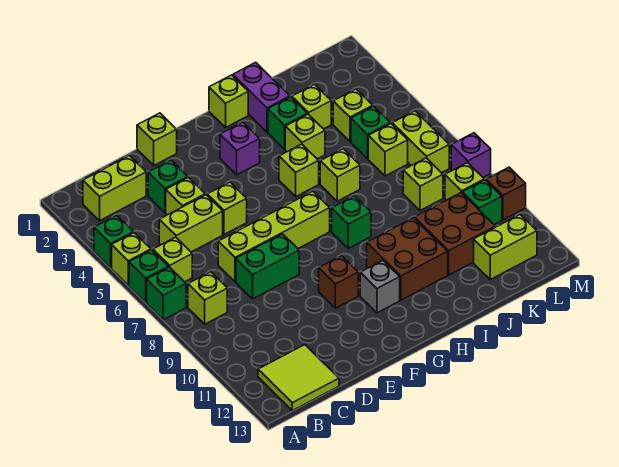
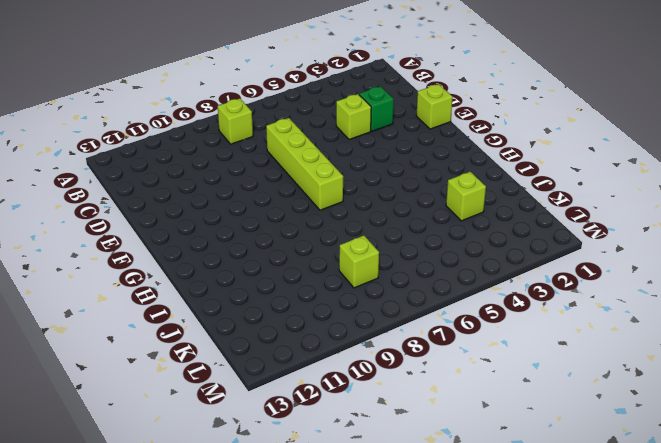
none -> green brick A4 level 1
none -> lime brick A5 level 1
none -> green brick A6 level 1
none -> green brick A7 level 1

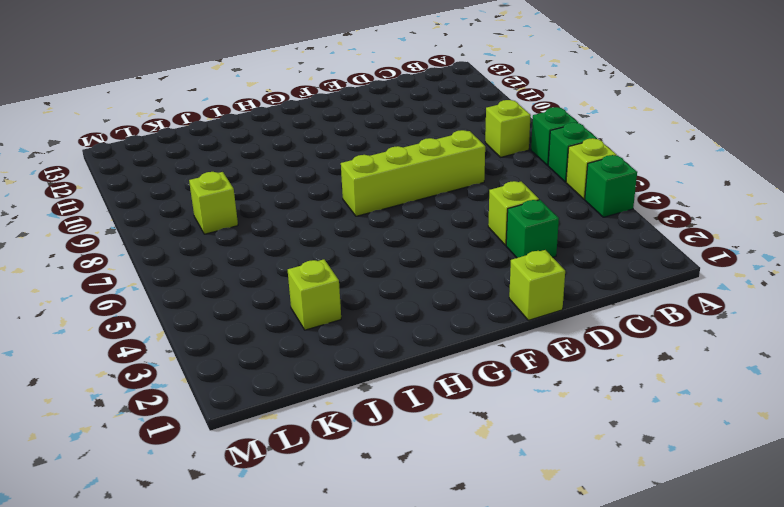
none -> lime brick B2:C2 level 1
none -> lime brick B6 level 1
none -> lime tile B12:C13 level 1
none -> lime brick C5:D5 level 1

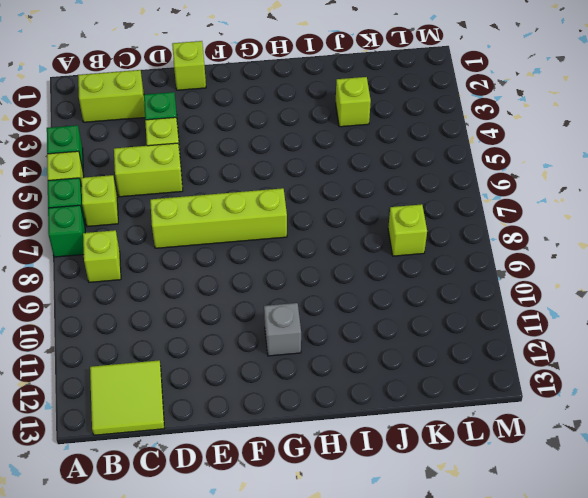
none -> green brick D8:E8 level 1
none -> lime brick E5 level 1
none -> brown brick F10 level 1
none -> purple brick G3 level 1

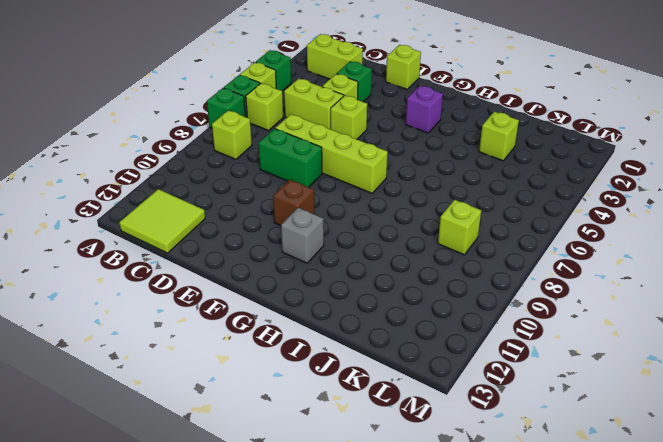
none -> lime brick H1 level 1
none -> lime brick H5 level 1
none -> green brick H8 level 1
none -> brown brick H10:I11 level 1

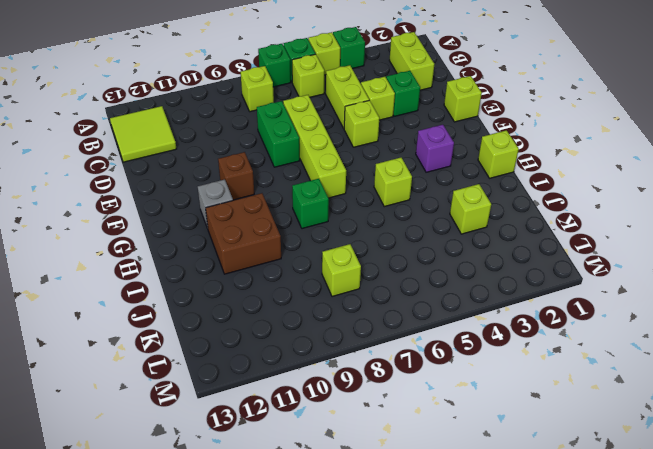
none -> purple brick I1:I2 level 1
none -> green brick I3 level 1
none -> lime brick I4 level 1
none -> lime brick I6 level 1

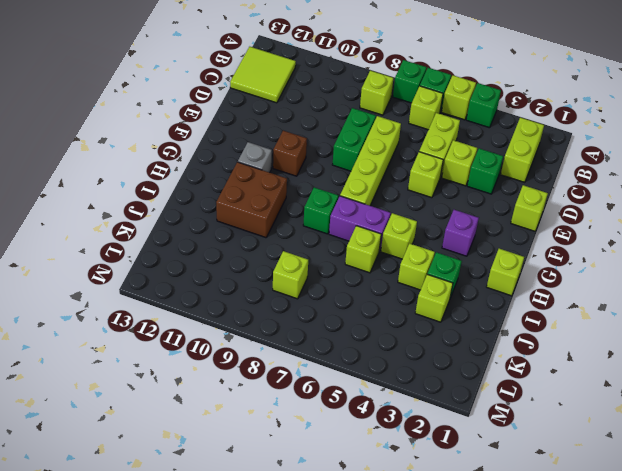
purple brick H6:H7 level 1 -> purple brick I1:I2 level 1
none -> brown brick J10:K11 level 1
none -> lime brick K4 level 1
none -> green brick K5 level 1
none -> lime brick K6 level 1

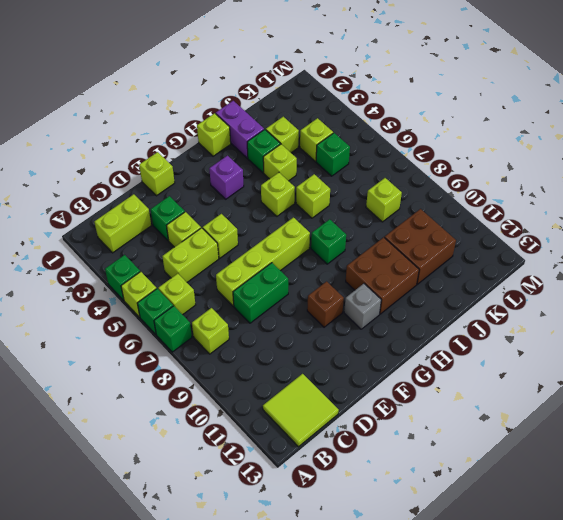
none -> lime brick K6 level 1
none -> lime brick K12:L12 level 1
none -> lime brick L6:L7 level 1
none -> lime brick L9 level 1

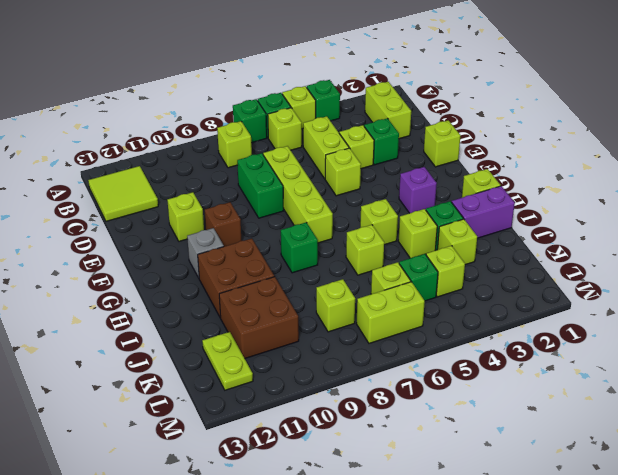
lime brick E11 level 1 -> lime brick L9 level 1
lime plate K12:L12 level 1 -> lime brick K12:L12 level 1
none -> green brick L10 level 1
none -> purple brick M8 level 1
none -> brown brick M10 level 1

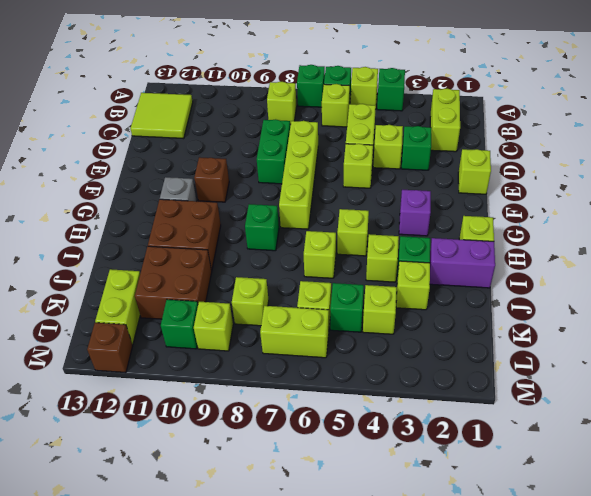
brown brick M12 level 1 -> brown brick M10 level 1
none -> purple brick M8 level 1

